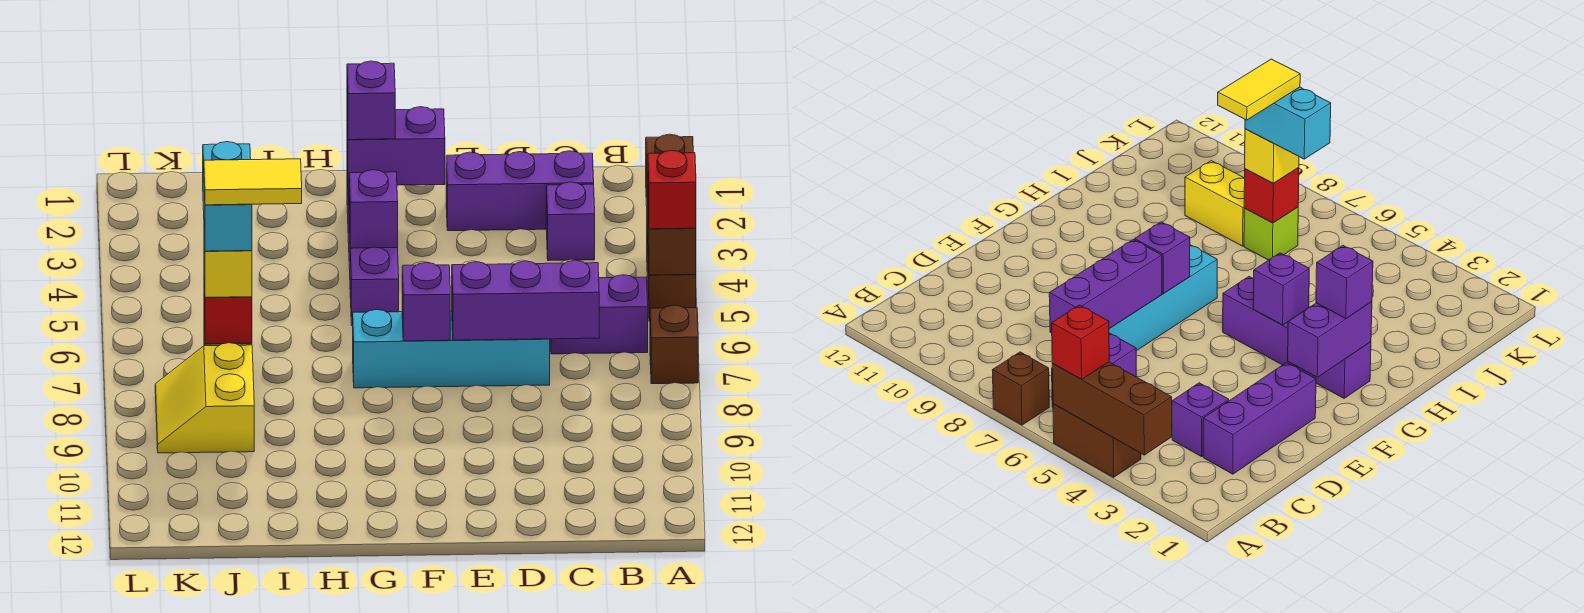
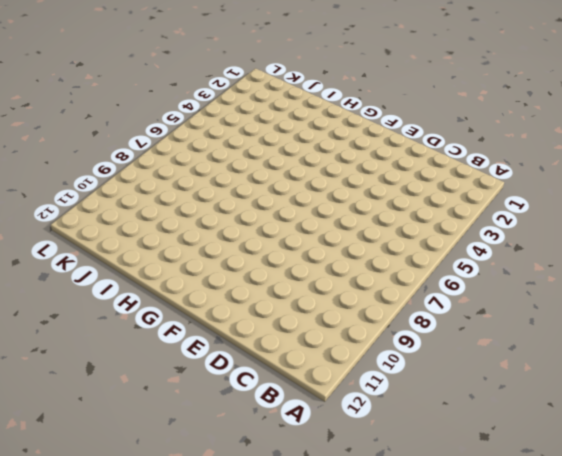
none -> brown brick A4:A5 level 1
none -> brown brick A7 level 1
none -> purple brick B6:C6 level 1

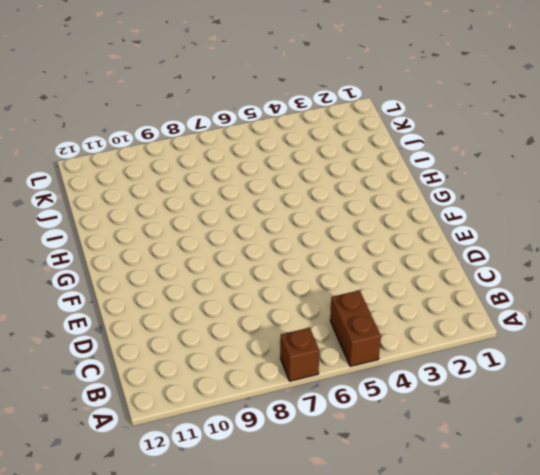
brown brick A5:B5 level 1 -> brown brick A4:A5 level 1
none -> purple brick B6:C6 level 1
none -> purple brick C2:E2 level 1
none -> purple brick C3 level 1

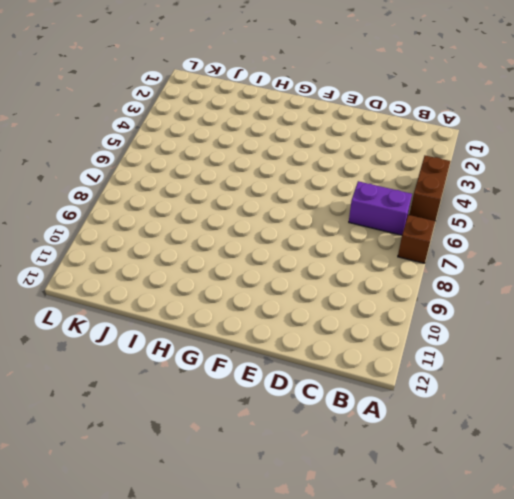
none -> purple brick C2:E2 level 1
none -> purple brick C3 level 1
none -> cyan brick D7:G7 level 1

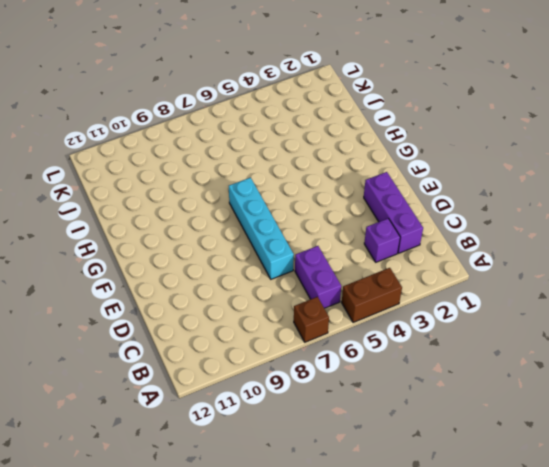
none -> purple brick G2:G5 level 1
none -> lime brick J7 level 1
none -> yellow slope J8:K9 level 1 top J

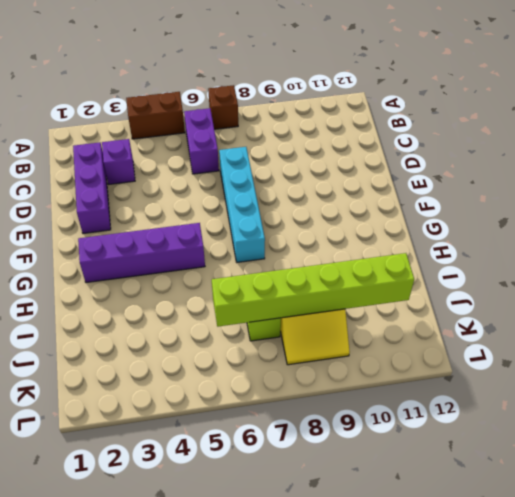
lime brick J6:J11 level 2 -> red brick J7 level 2
none -> brown brick A3:A5 level 2
none -> purple brick C7:E7 level 2
none -> purple brick F2:G2 level 2

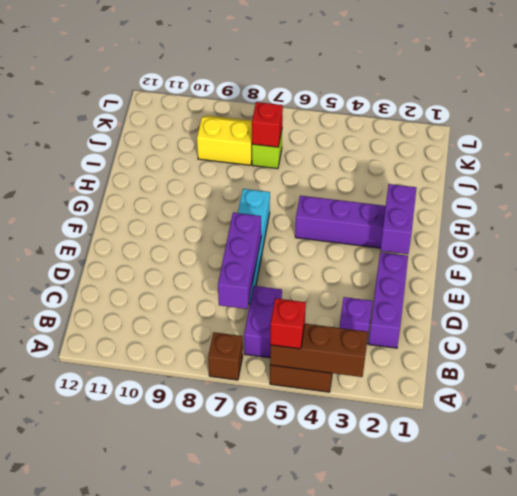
none -> purple brick F7 level 2
none -> purple brick G4 level 2
none -> purple brick G2 level 3

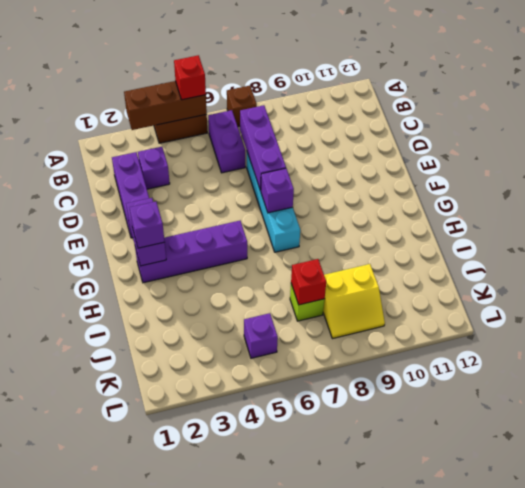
purple brick K5 level 1 -> purple brick G4 level 2
none -> yellow brick J7 level 3
none -> cyan brick J6:J7 level 4
none -> yellow tile I7:J7 level 5

